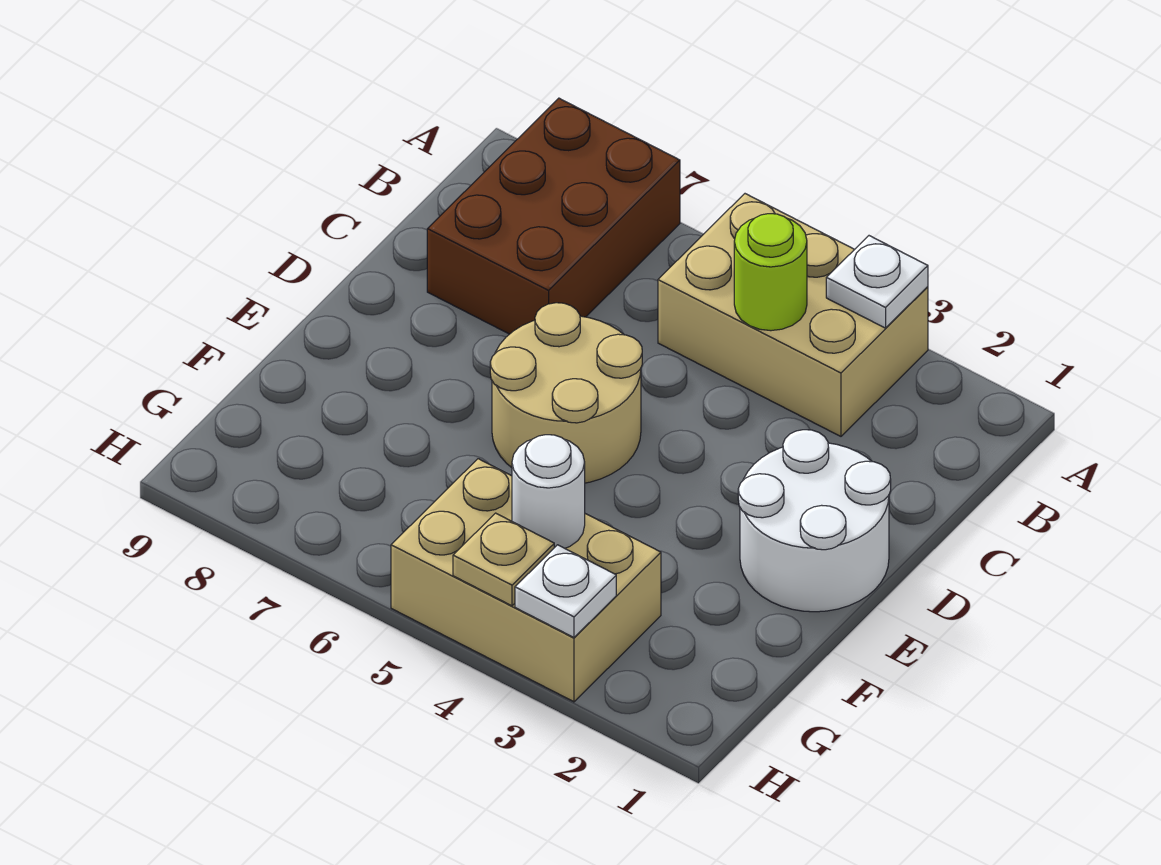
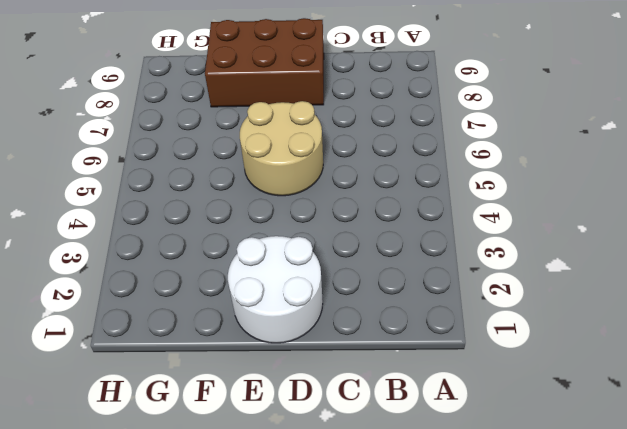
brown brick D8:F9 level 1 -> brown brick A7:C8 level 1
none -> tan brick A3:B5 level 1
none -> tan brick G3:H5 level 1

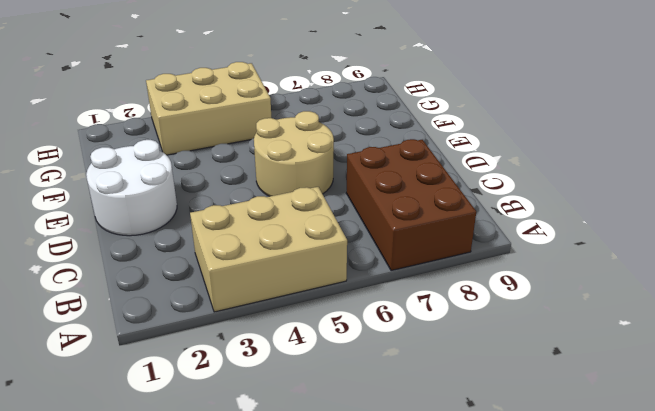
none -> white plate A3 level 2
none -> lime round brick B4 level 2

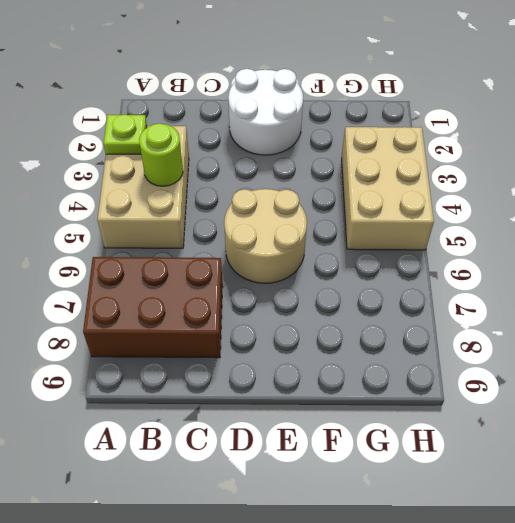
lime plate A3 level 2 -> white plate A3 level 2
none -> white round brick G4 level 2
none -> white plate H3 level 2

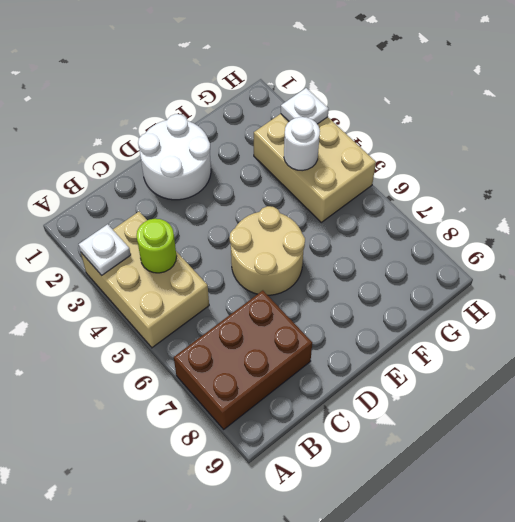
none -> tan plate H4 level 2

